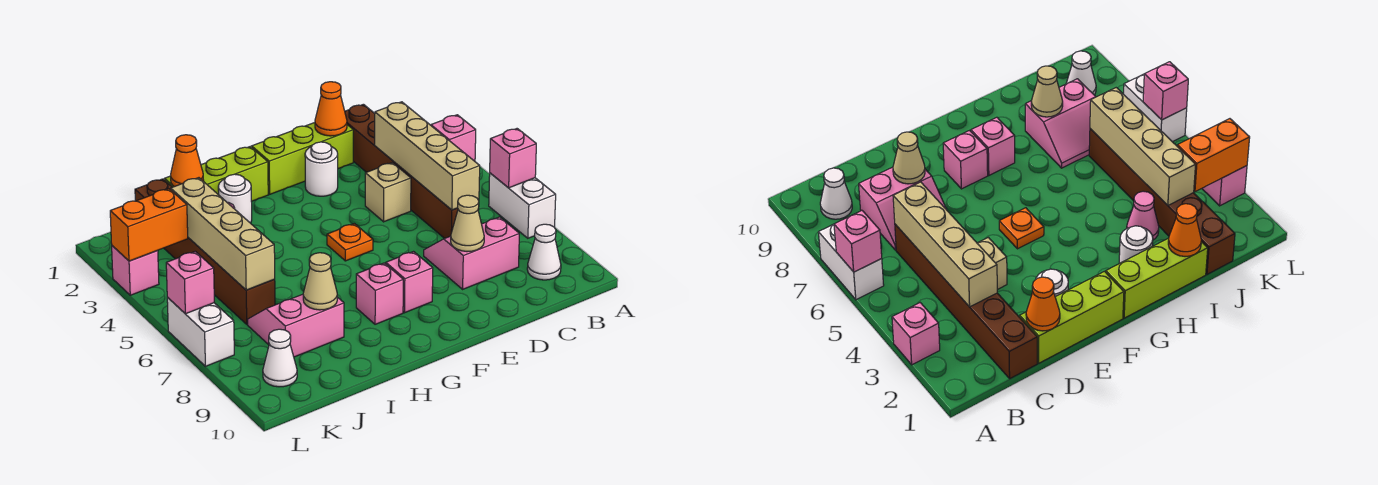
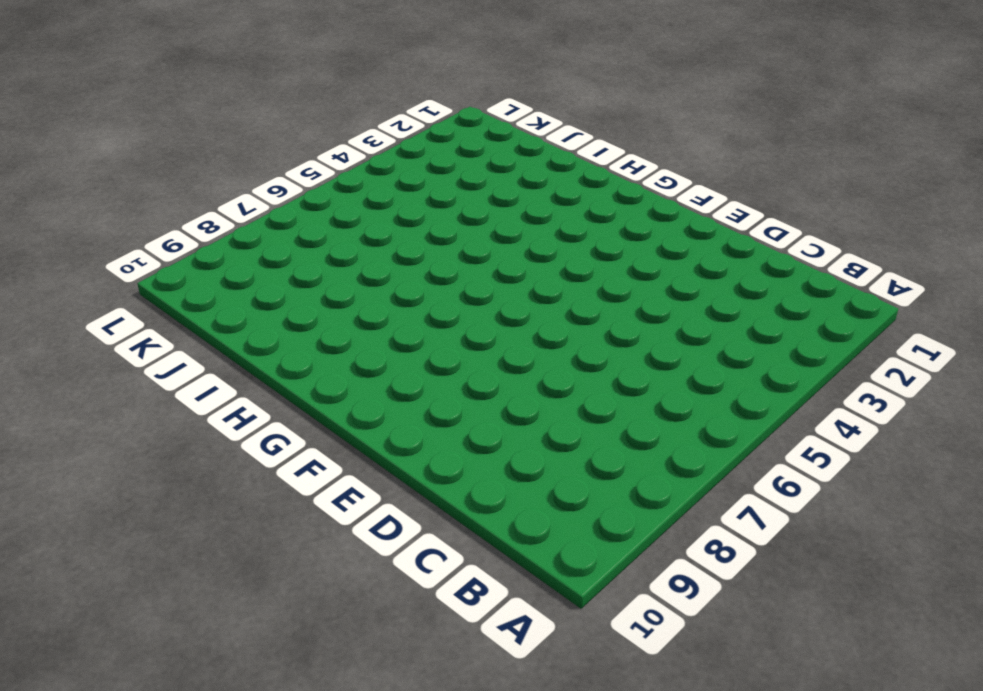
none -> pink brick A3 level 1
none -> white brick A6:A7 level 1
none -> white cone B9 level 1

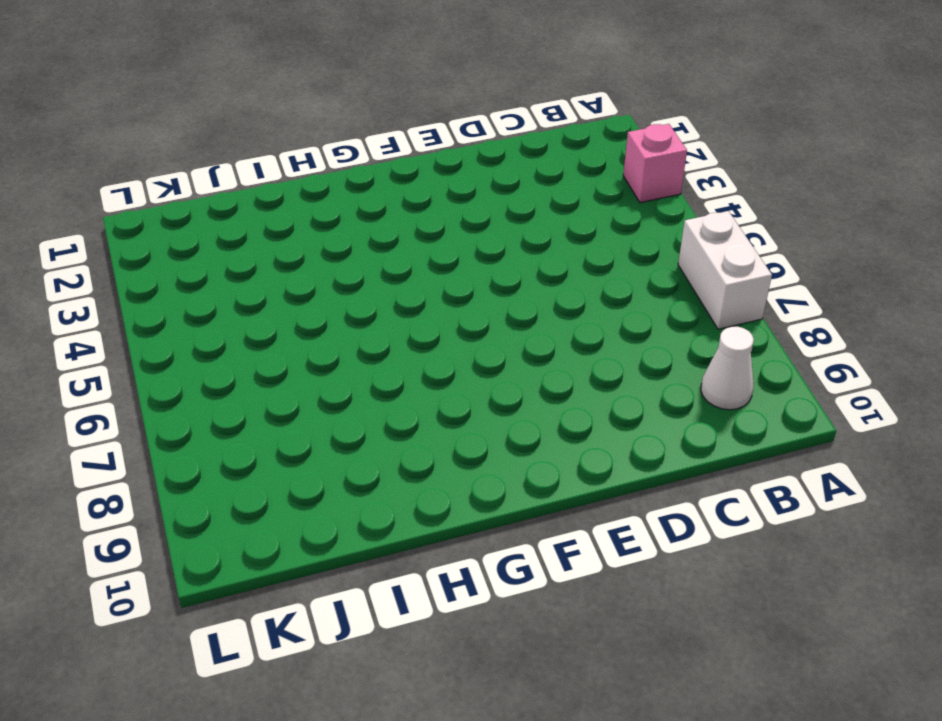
none -> brown brick C1:C6 level 1
none -> pink slope C7:D8 level 1 top 8
none -> lime brick D1:F1 level 1

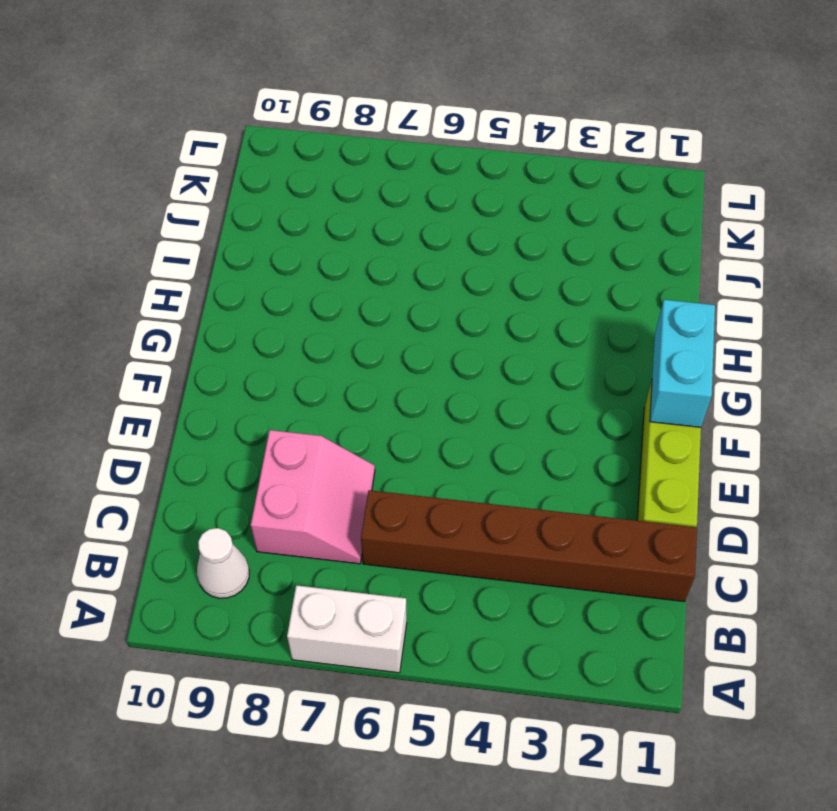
cyan brick F1:G1 level 2 -> none
none -> pink brick A3 level 1
none -> tan brick D4 level 1
none -> white round brick E2 level 1

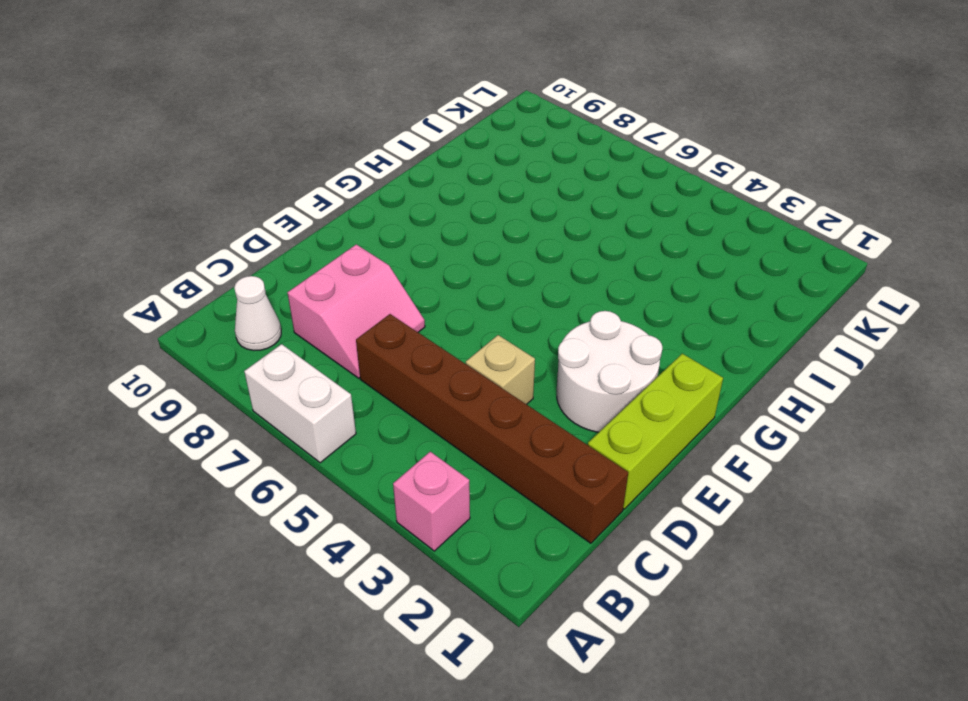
white round brick E2:F3 level 1 -> white round brick E2 level 1
none -> orange plate F5 level 1
none -> pink brick F8 level 1
none -> lime brick G1:I1 level 1

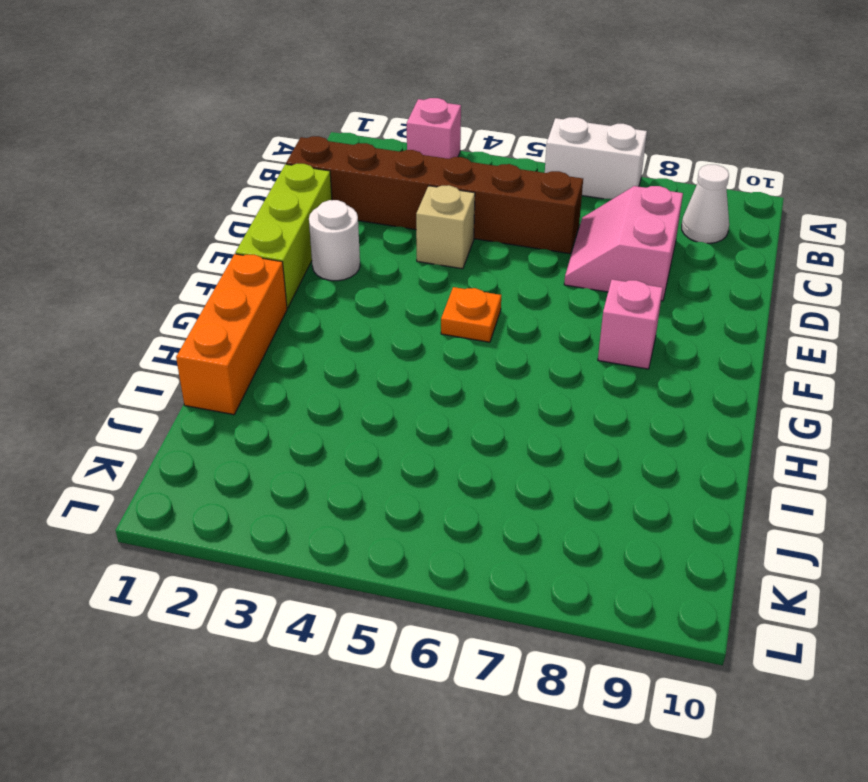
orange brick G1:I1 level 1 -> lime brick G1:I1 level 1
none -> pink brick G8 level 1
none -> white round brick H2 level 1
none -> pink cone I3 level 1

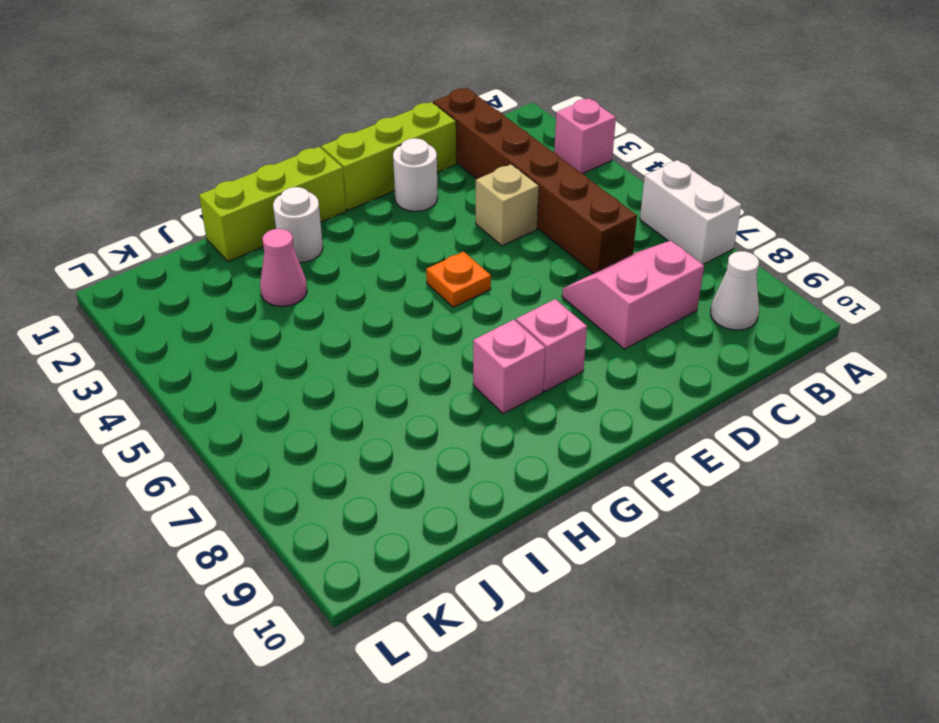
none -> pink slope I7:J8 level 1 top 8
none -> brown brick J1:J6 level 1
none -> white cone K9 level 1

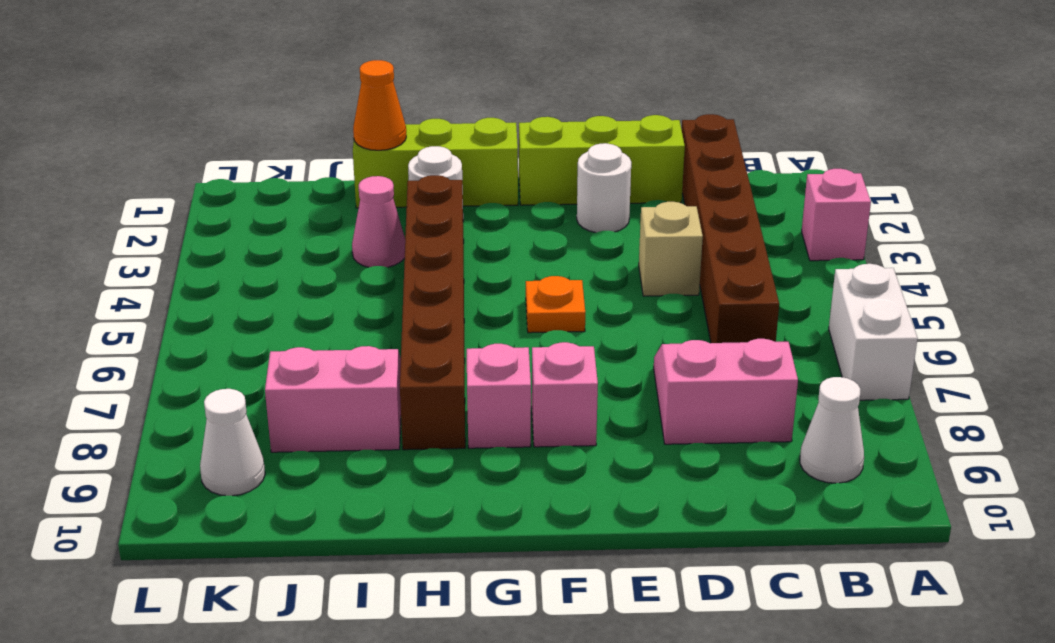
brown brick H3:H8 level 1 -> brown brick J1:J6 level 1
none -> pink brick L3 level 1
none -> white brick L6:L7 level 1
none -> pink brick A6 level 2

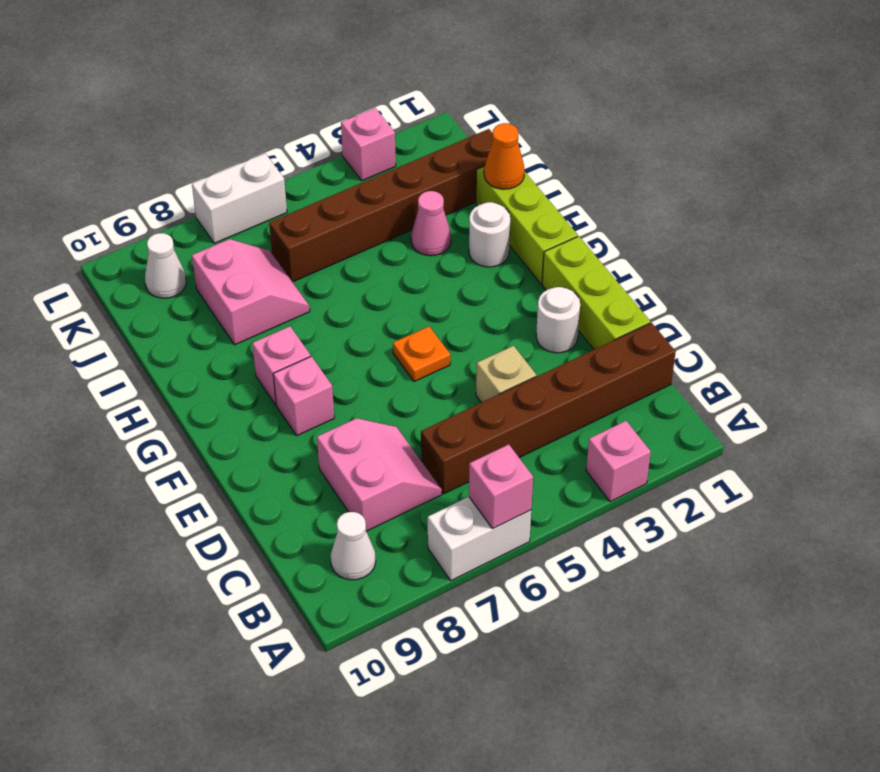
none -> tan brick C3:C6 level 2
none -> orange cone D1 level 2
none -> tan cone D8 level 2

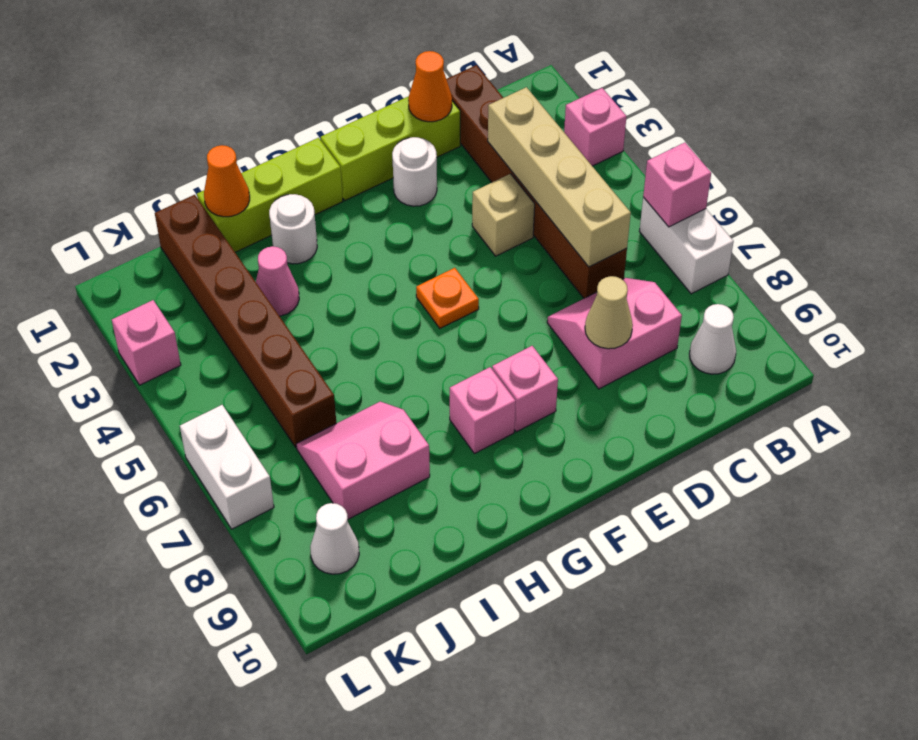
none -> tan cone I8 level 2
none -> tan brick J3:J6 level 2
none -> orange brick K3:L3 level 2

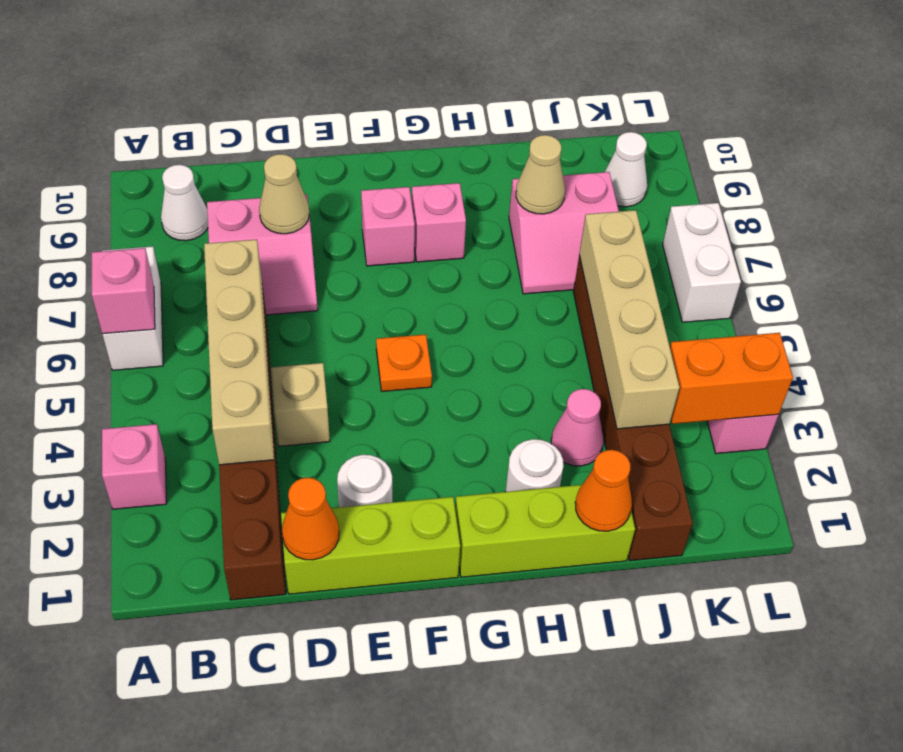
none -> pink brick L6 level 2

